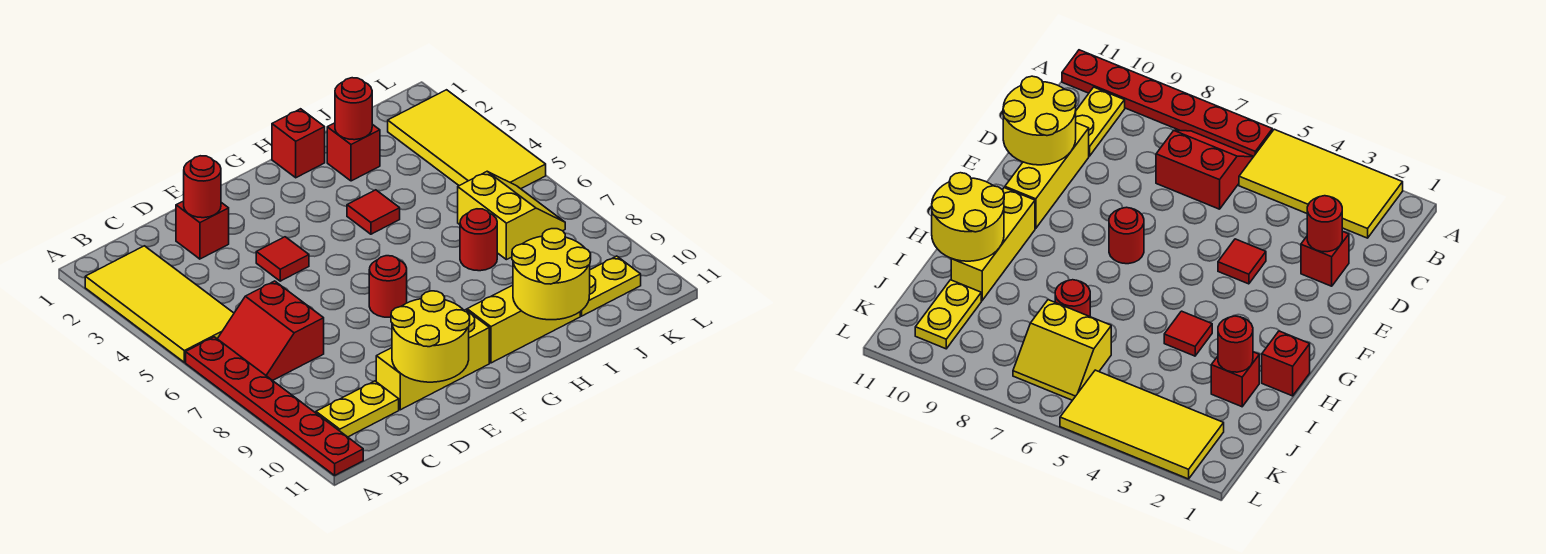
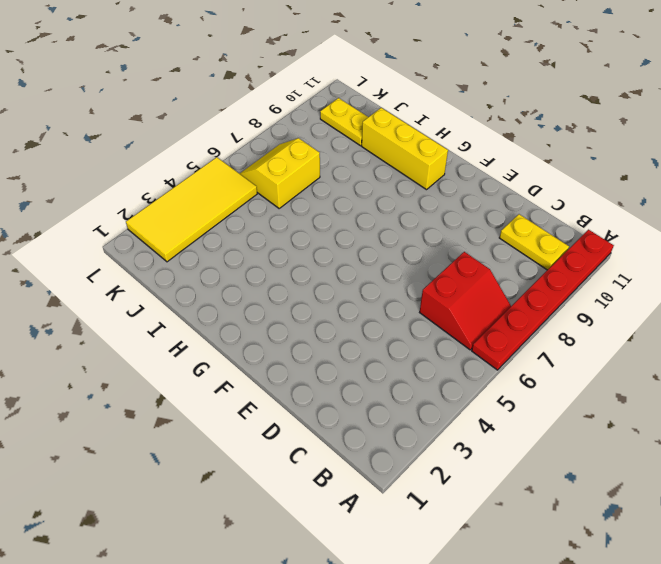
none -> yellow tile A2:B5 level 1
none -> red brick D2 level 1
none -> yellow brick D10:F10 level 1

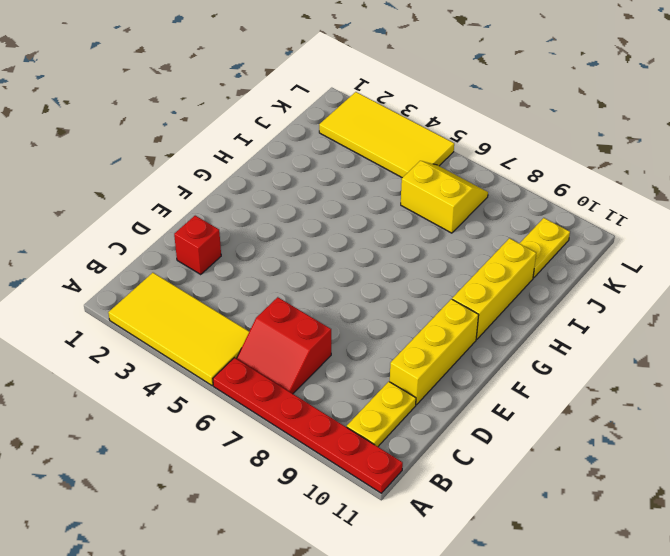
none -> red tile E4 level 1
none -> red round brick F7 level 1
none -> red brick H1 level 1

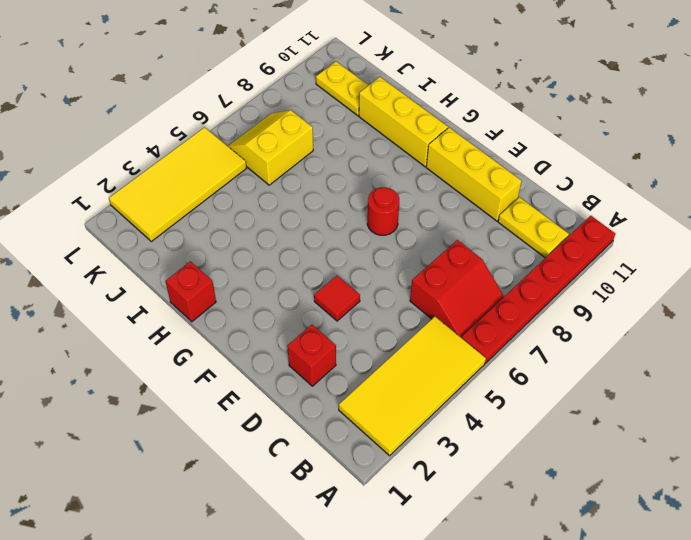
none -> red tile H4 level 1
none -> red brick I2 level 1
none -> red round brick I7 level 1

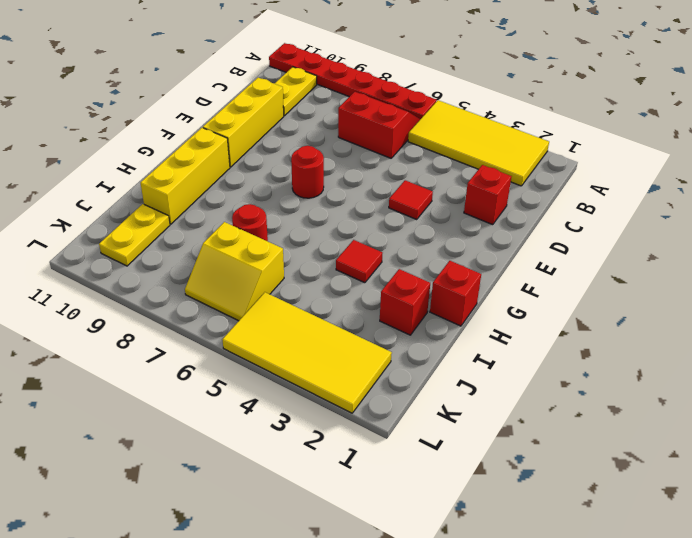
none -> red round brick D2 level 2
none -> yellow round brick D10:E11 level 2
none -> yellow round brick H10:I11 level 2

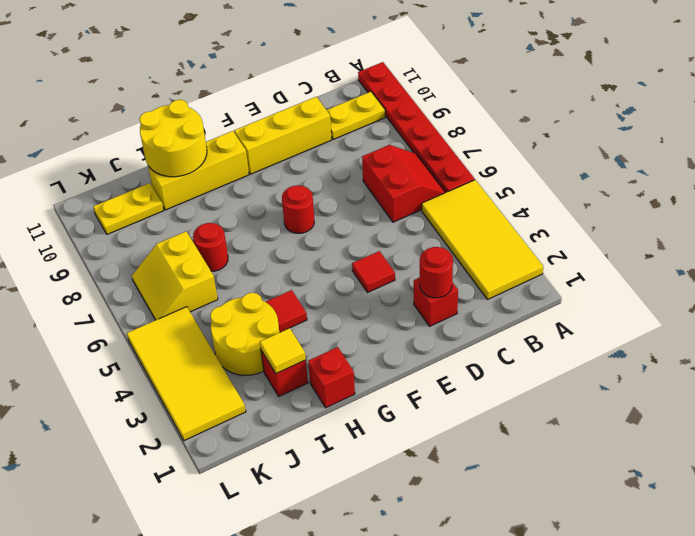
yellow tile I2 level 2 -> red round brick I2 level 2
yellow round brick I3:J4 level 1 -> yellow round brick D10:E11 level 2

